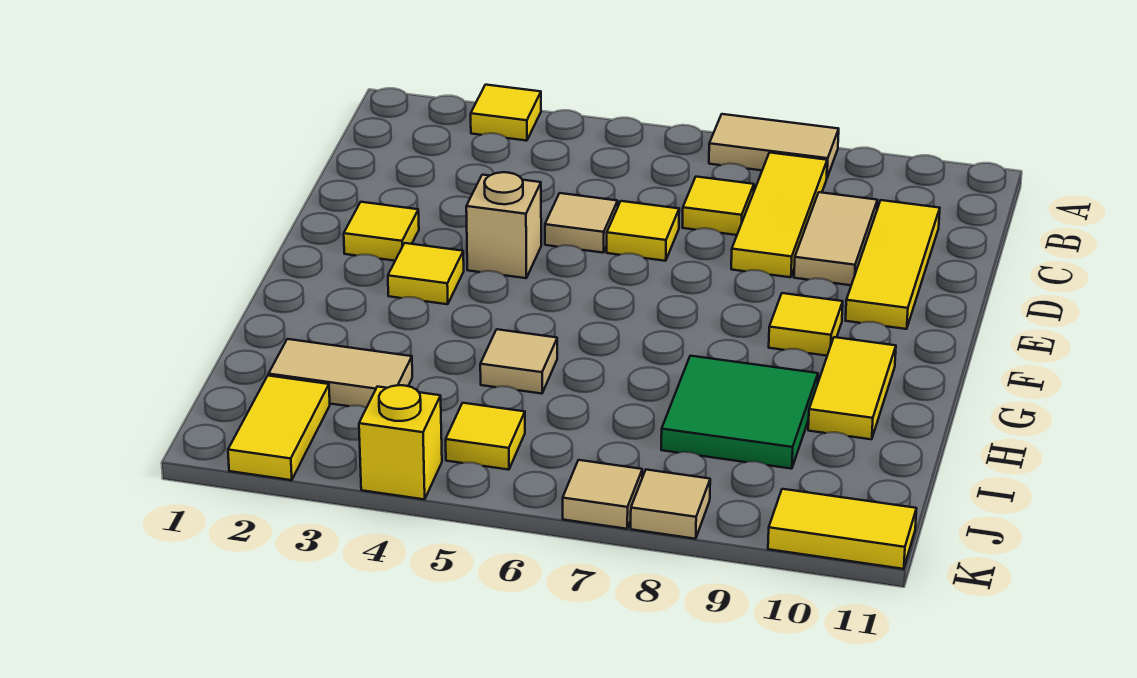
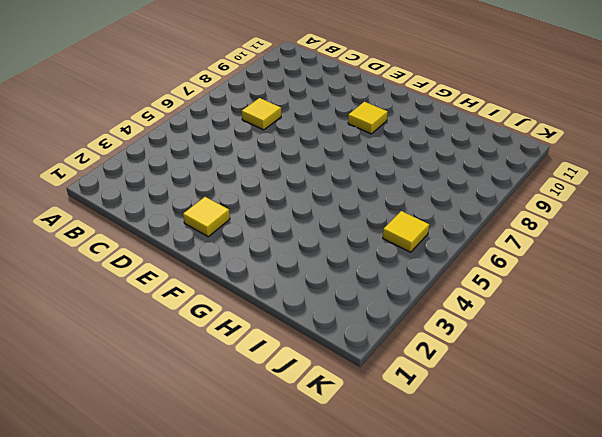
none -> yellow tile A3 level 1
none -> tan tile A7:A8 level 1
none -> yellow tile B8:D8 level 1

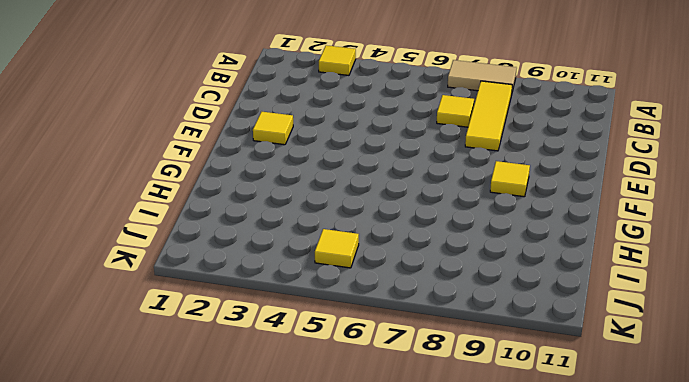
none -> tan tile C9:D9 level 1
none -> yellow tile C10:E10 level 1
none -> tan tile D5 level 1

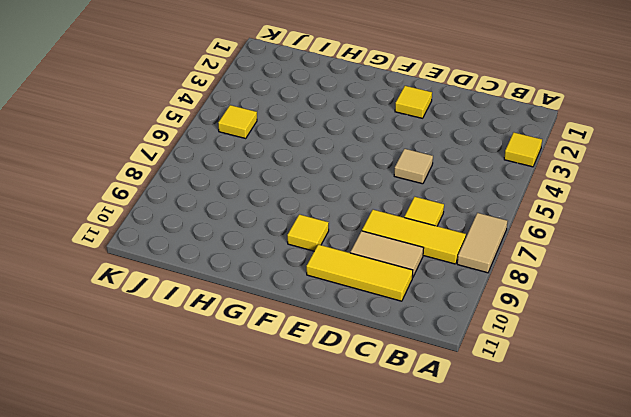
none -> yellow tile D6 level 1
none -> tan brick E4 level 1
none -> yellow tile F3 level 1

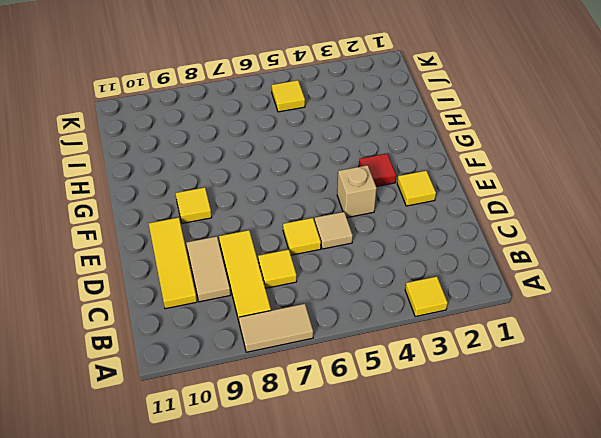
red tile F3 level 1 -> yellow tile F3 level 1
none -> yellow tile G10:H10 level 1
none -> tan tile H5 level 1
none -> green tile H8:I9 level 1

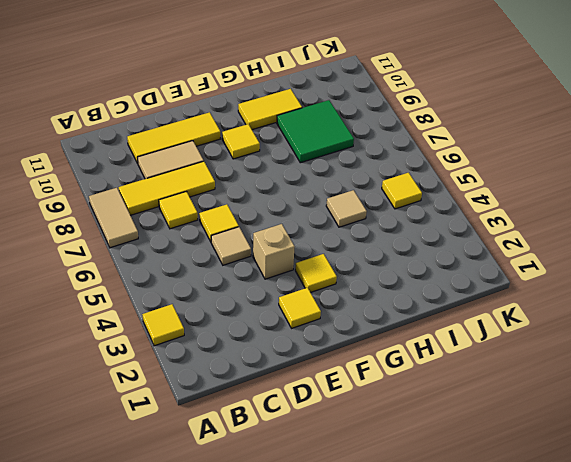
none -> tan tile I2:I3 level 1
none -> yellow tile J2:K2 level 1
none -> yellow brick K4 level 1

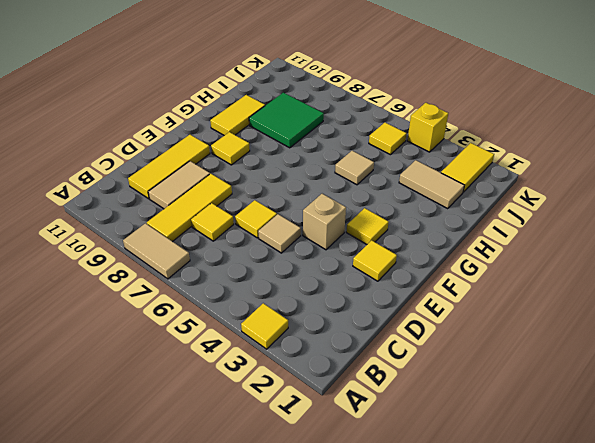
none -> tan tile K7 level 1
none -> tan tile K8 level 1
none -> yellow tile K10:K11 level 1

